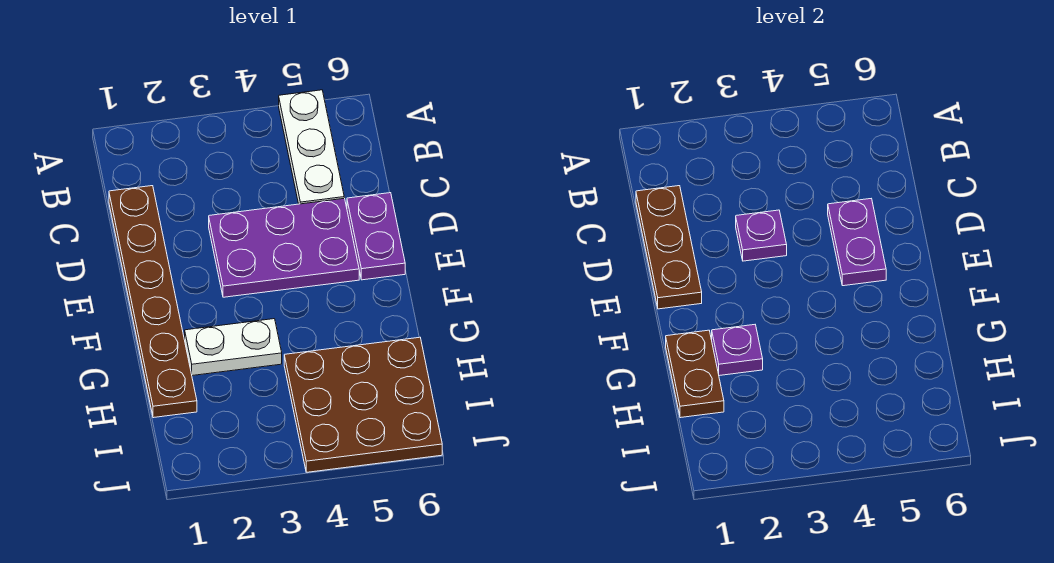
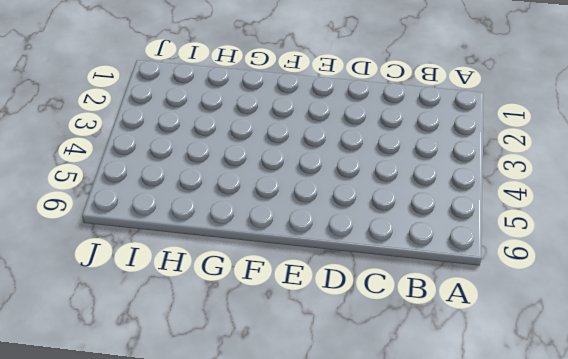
none -> white plate A5:C5 level 1
none -> brown plate C1:H1 level 1

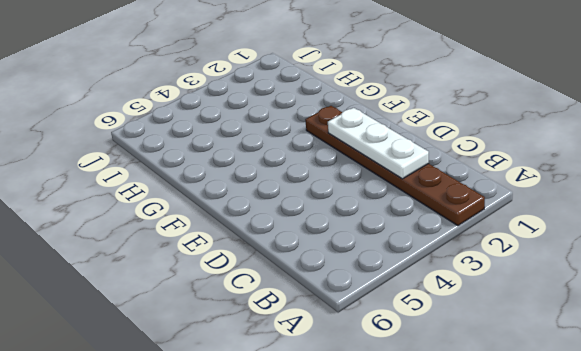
brown plate A2:F2 level 1 -> brown plate C1:H1 level 1
white plate C2:E2 level 2 -> white plate A5:C5 level 1
none -> purple plate D3:E5 level 1
none -> purple plate D6:E6 level 1

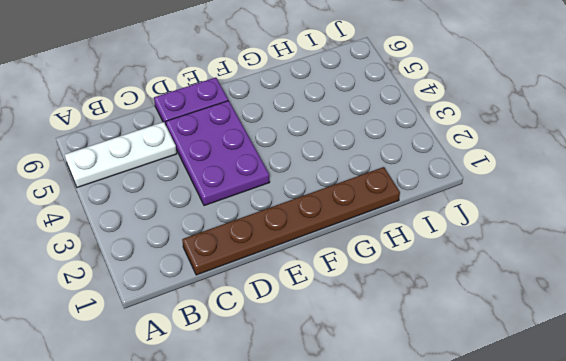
none -> white plate G2:G3 level 1
none -> brown plate H4:J6 level 1

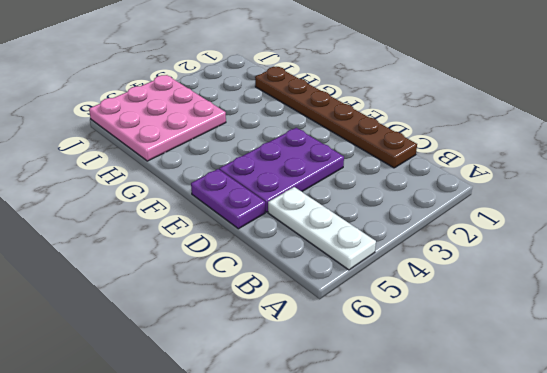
pink plate H4:J6 level 1 -> brown plate H4:J6 level 1
none -> white plate G2:G3 level 1
none -> brown plate C1:E1 level 2

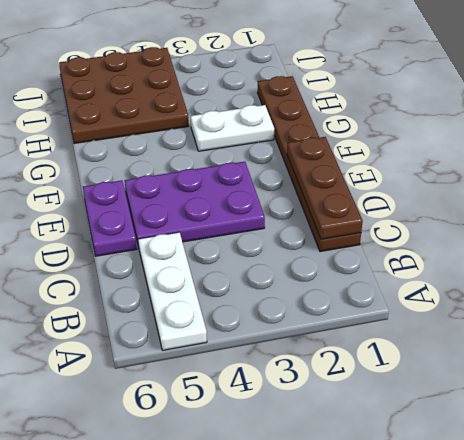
none -> purple plate D3 level 2
none -> purple plate D5:E5 level 2

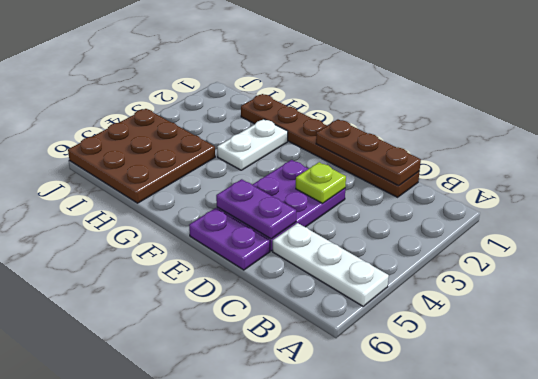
lime plate D3 level 2 -> purple plate D3 level 2
none -> brown plate G1:H1 level 2
none -> purple plate G2 level 2

